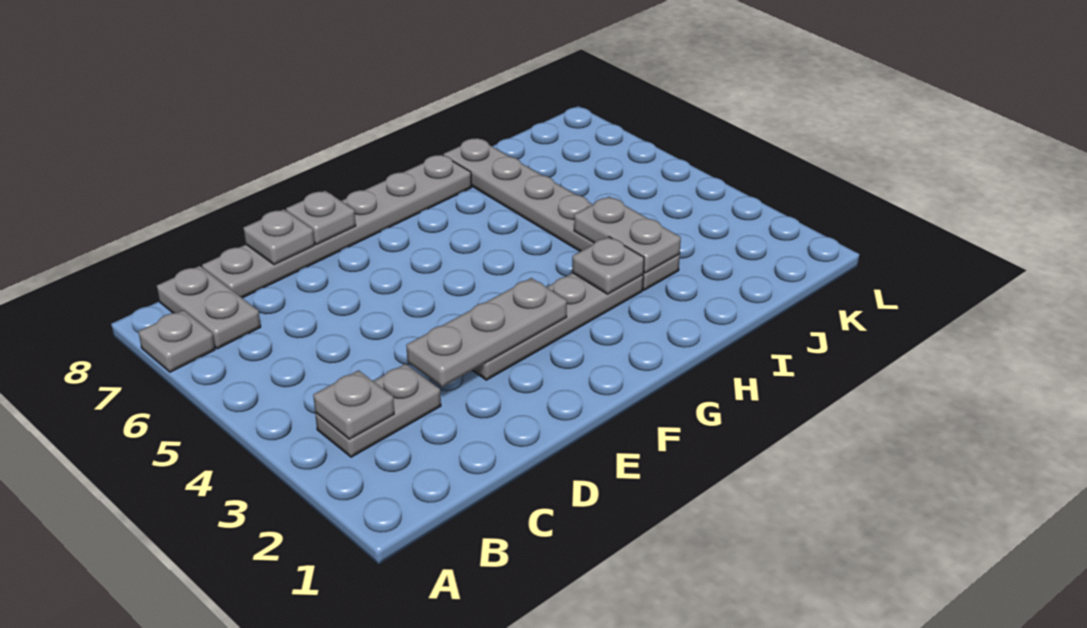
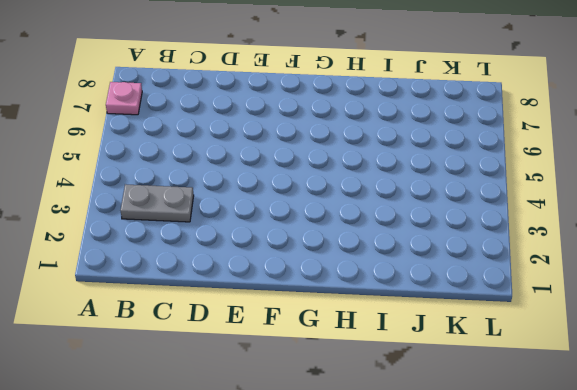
pink plate A7 level 1 -> grey plate A7 level 1
none -> grey plate B7:B8 level 1
none -> grey plate C8:H8 level 1
none -> grey plate E3:H3 level 1

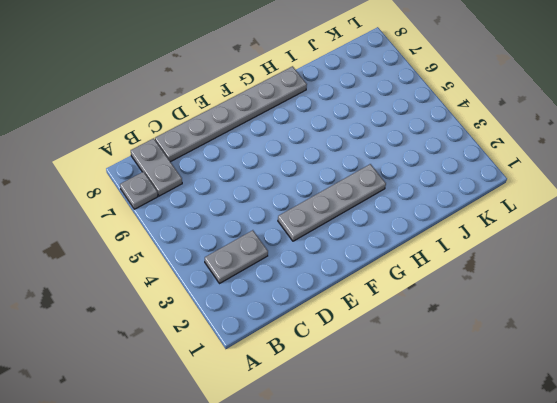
none -> grey plate I3:I8 level 1
none -> grey plate B3 level 2
none -> grey plate D3:F3 level 2

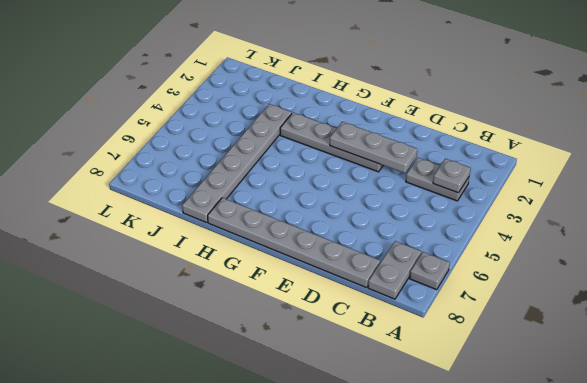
none -> grey plate D8 level 2
none -> grey plate E8 level 2
none -> grey plate H3 level 2

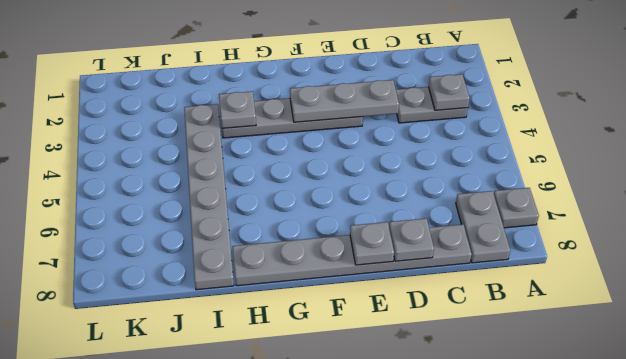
none -> grey plate I3:I4 level 2

